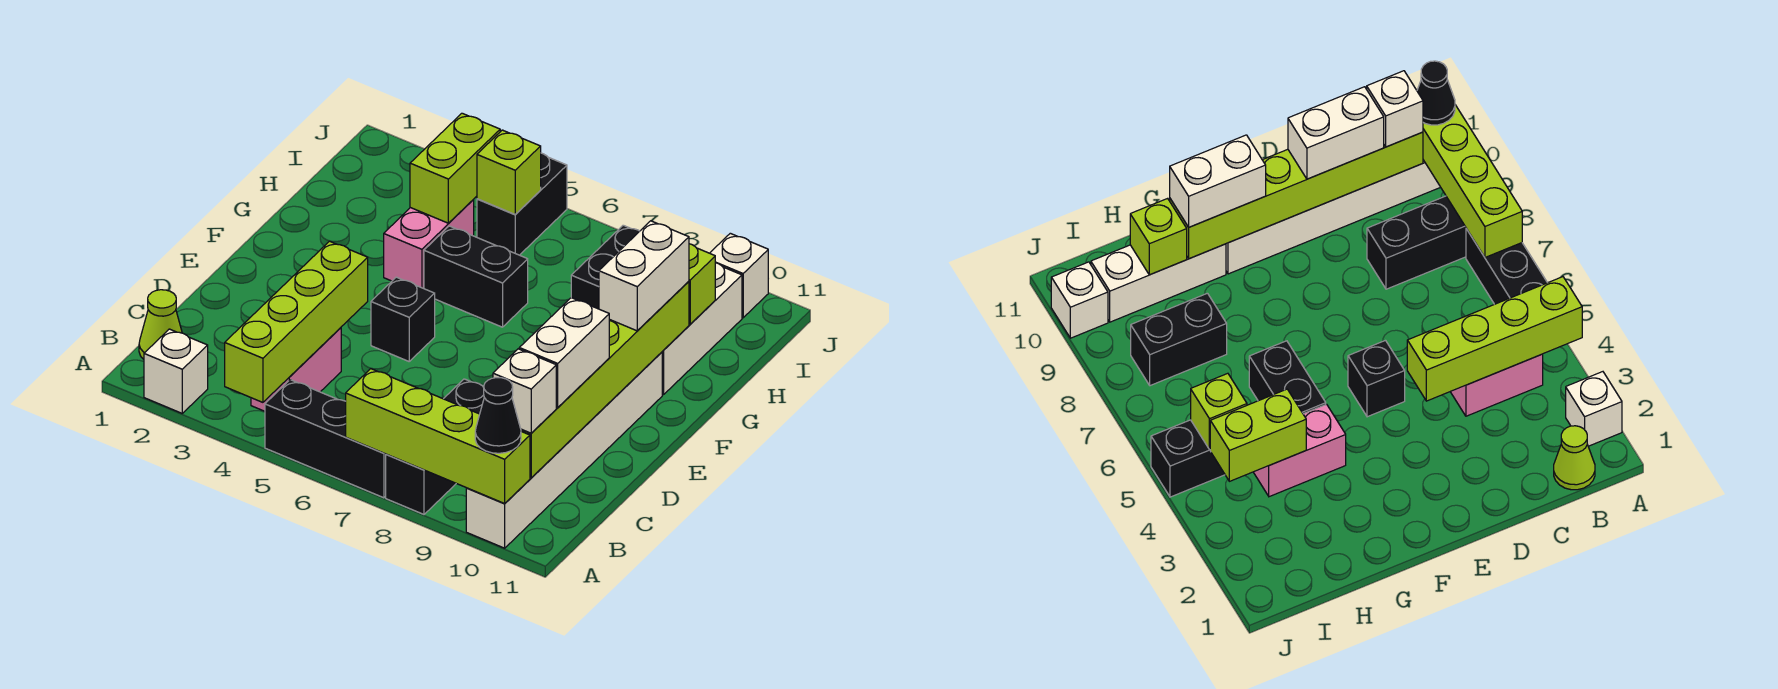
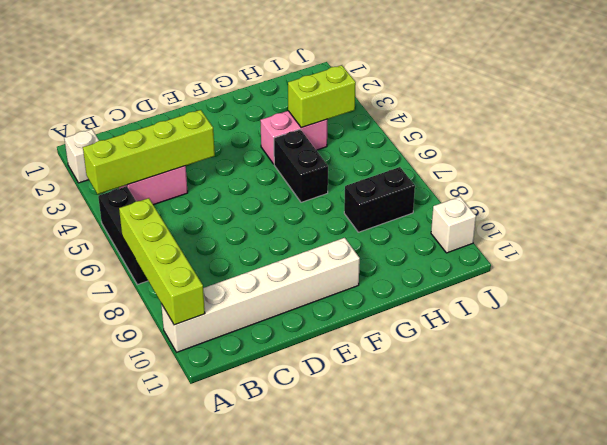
none -> black brick A8:C8 level 1
none -> lime cone B1 level 1
none -> black brick E5 level 1

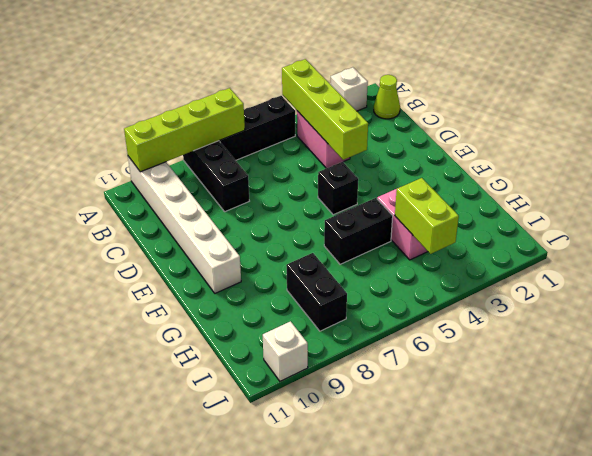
none -> white brick G10:I10 level 1
none -> black brick I5:J5 level 1
none -> lime brick B10:G10 level 2

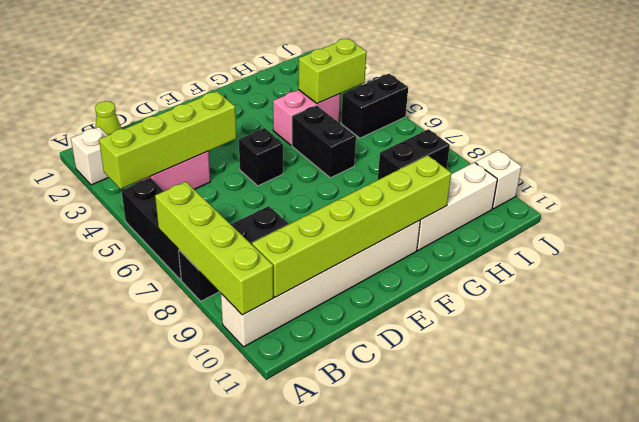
none -> lime brick H10 level 2
none -> lime brick I5 level 2
none -> black cone A10 level 3

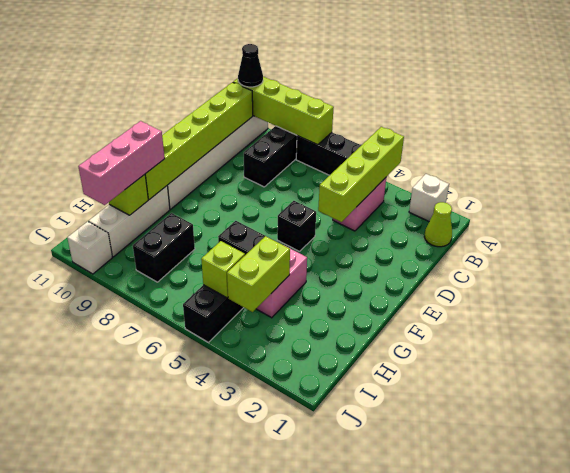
pink brick G10:I10 level 3 -> white brick F10:G10 level 3
none -> white brick B10 level 3
none -> white brick C10:D10 level 3

